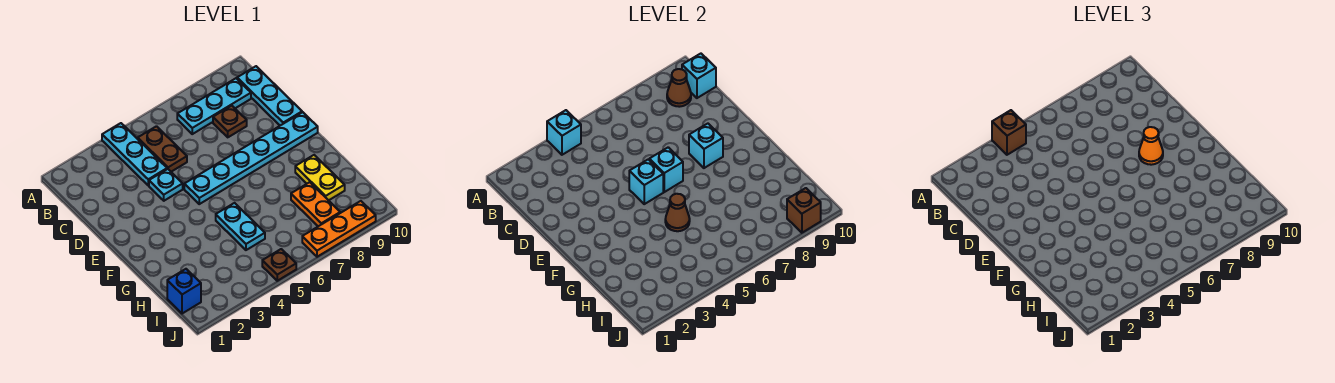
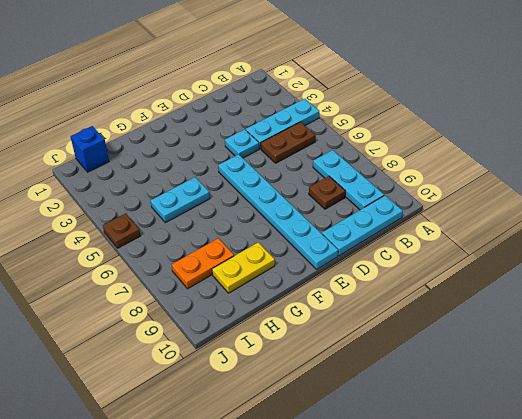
none -> orange plate J7:J9 level 1
none -> cyan brick A4 level 2
none -> brown cone B9 level 2

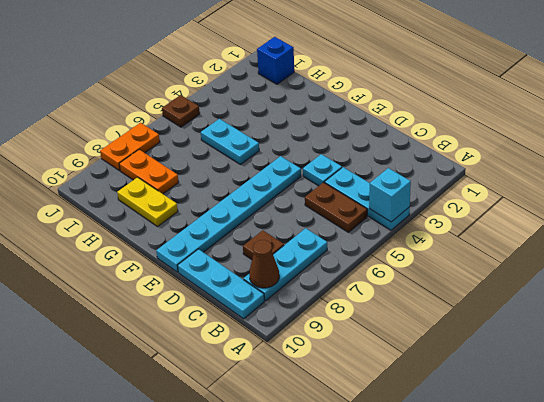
orange plate J7:J8 level 1 -> orange plate J7:J9 level 1
none -> cyan brick B10 level 2
none -> cyan brick E5 level 2
none -> cyan brick E6 level 2

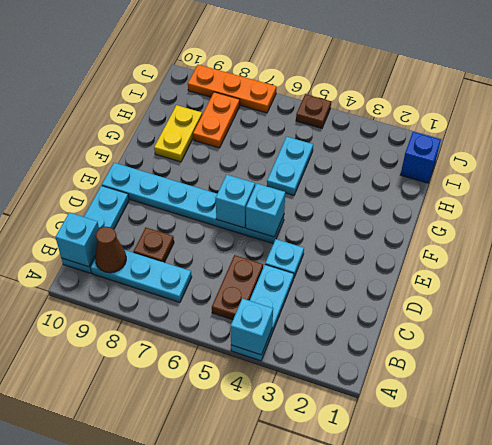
none -> cyan brick E8 level 2
none -> brown cone G5 level 2
none -> brown brick J9 level 2

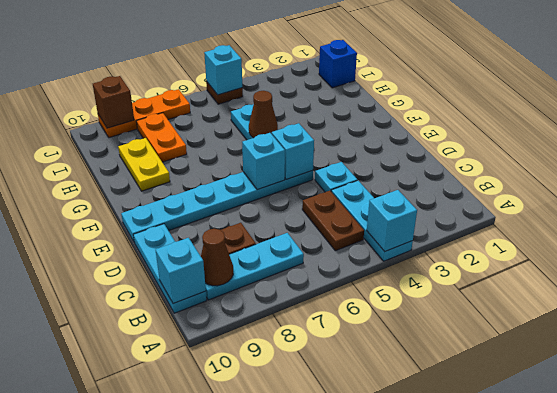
cyan brick J5 level 2 -> cyan brick E8 level 2
none -> brown brick A4 level 3
none -> orange cone E8 level 3

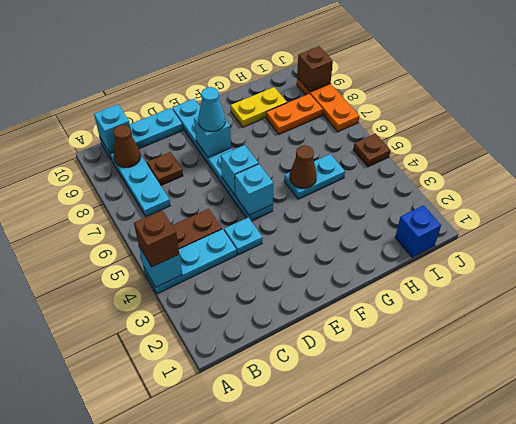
cyan cone E8 level 3 -> orange cone E8 level 3

